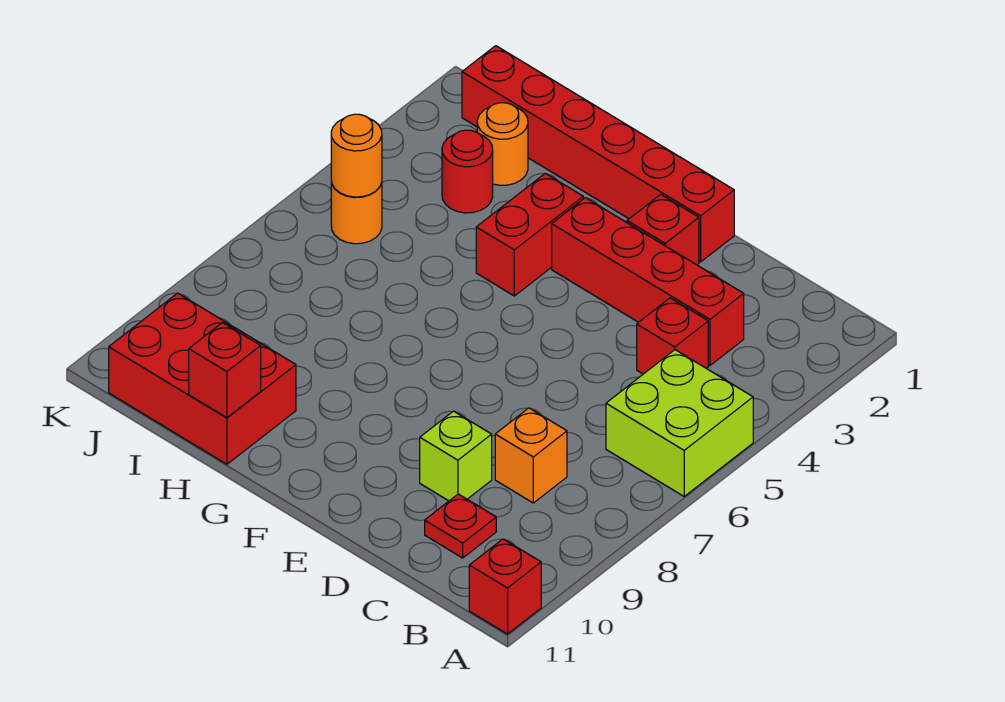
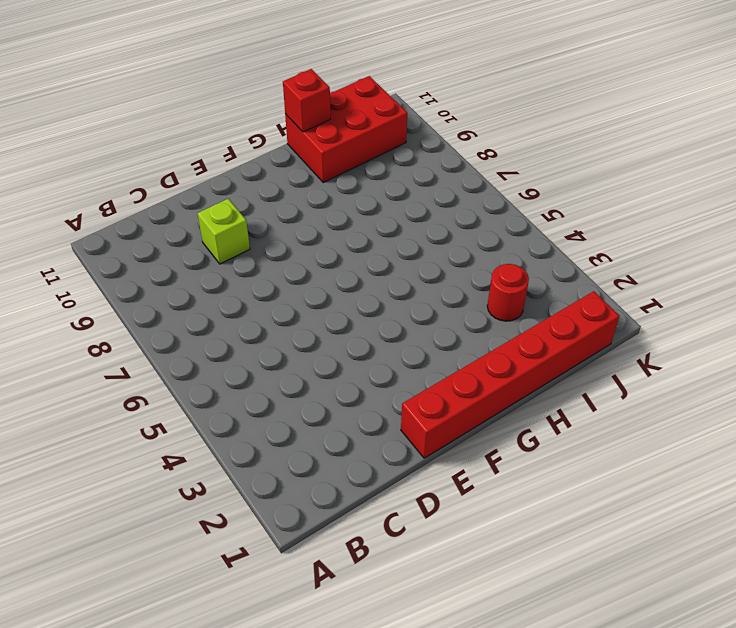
none -> lime brick A5:B6 level 1
none -> red brick A11 level 1
none -> red brick C3:F3 level 1

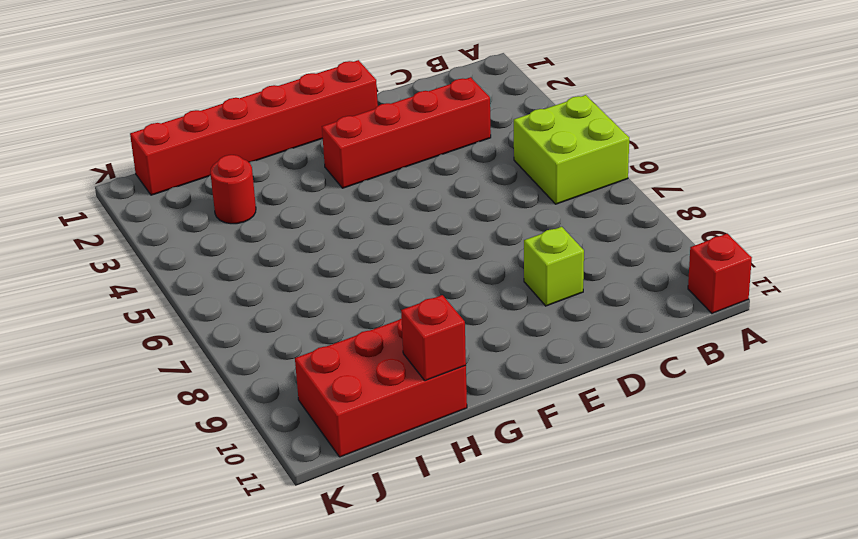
none -> red brick C4 level 1
none -> orange brick C8 level 1
none -> red plate C10 level 1

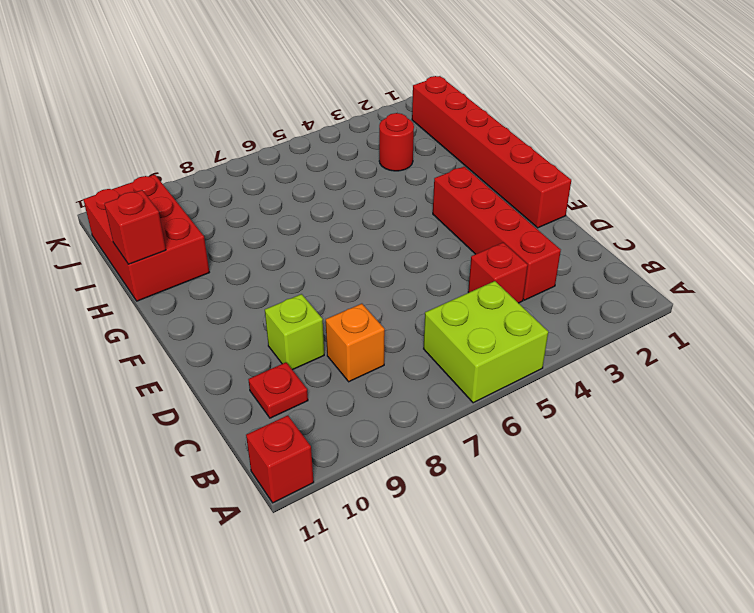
none -> red brick E2 level 1
none -> red brick G3:G4 level 1
none -> orange round brick I2 level 1

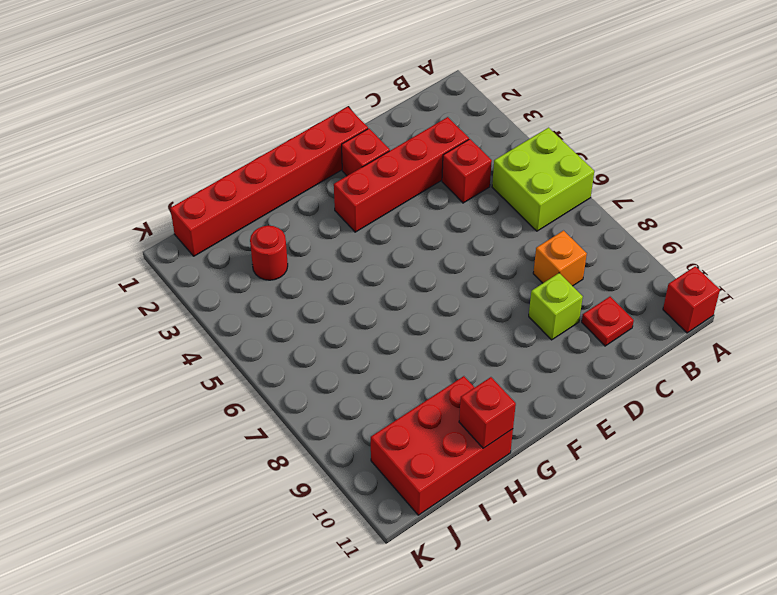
none -> red brick G3:G4 level 1
none -> orange round brick I2 level 1
none -> orange round brick J5 level 1

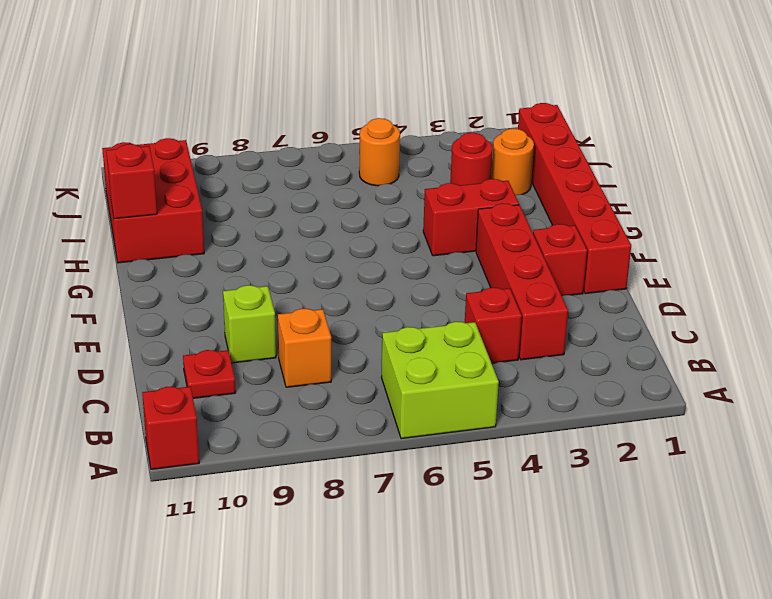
none -> orange round brick J5 level 2

